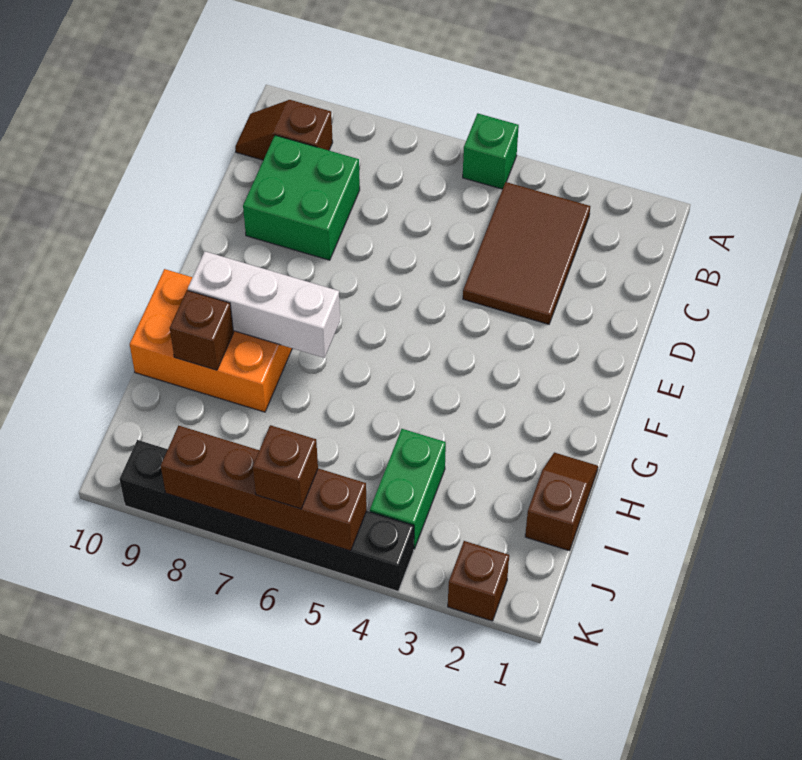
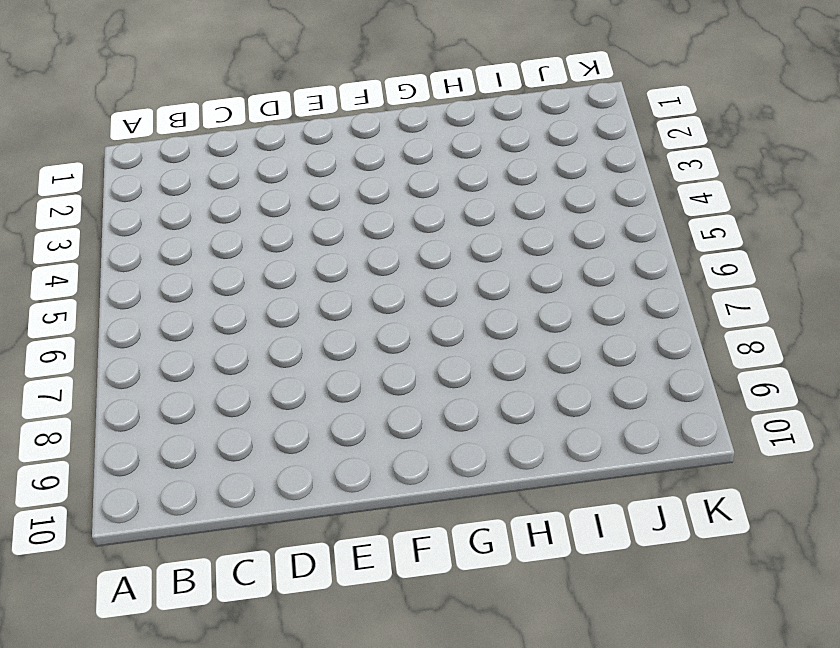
none -> green brick A5 level 1
none -> brown tile B3:D4 level 1
none -> brown slope B9:B10 level 1 top 9

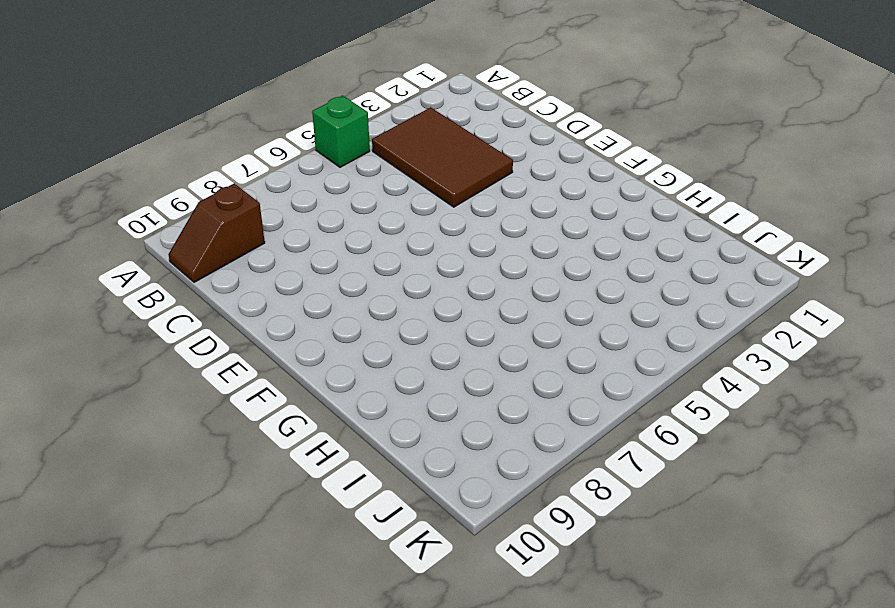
none -> green brick C8:D9 level 1
none -> orange brick G8:H10 level 1
none -> brown slope H1:I1 level 1 top I

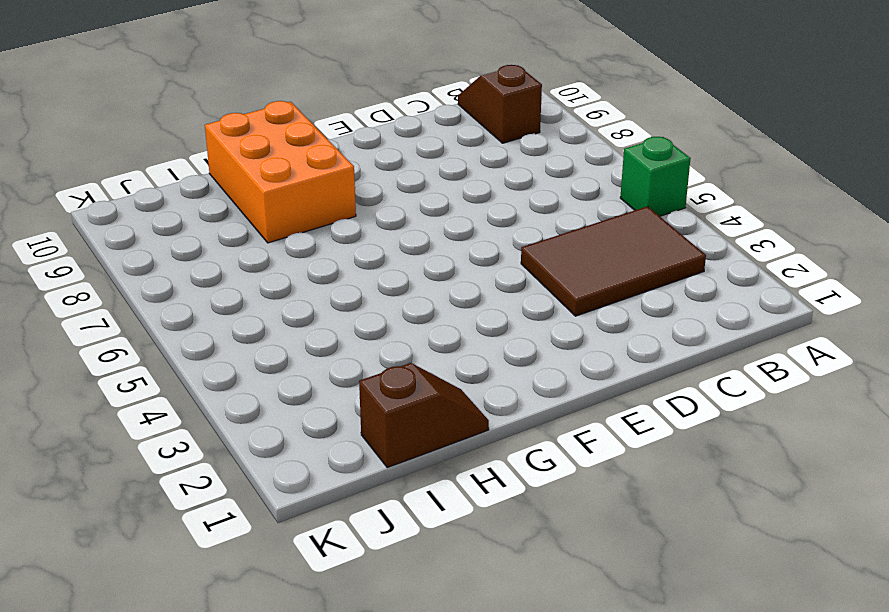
none -> green brick C8:D9 level 1
none -> green brick I4:J4 level 1
none -> brown brick K2 level 1

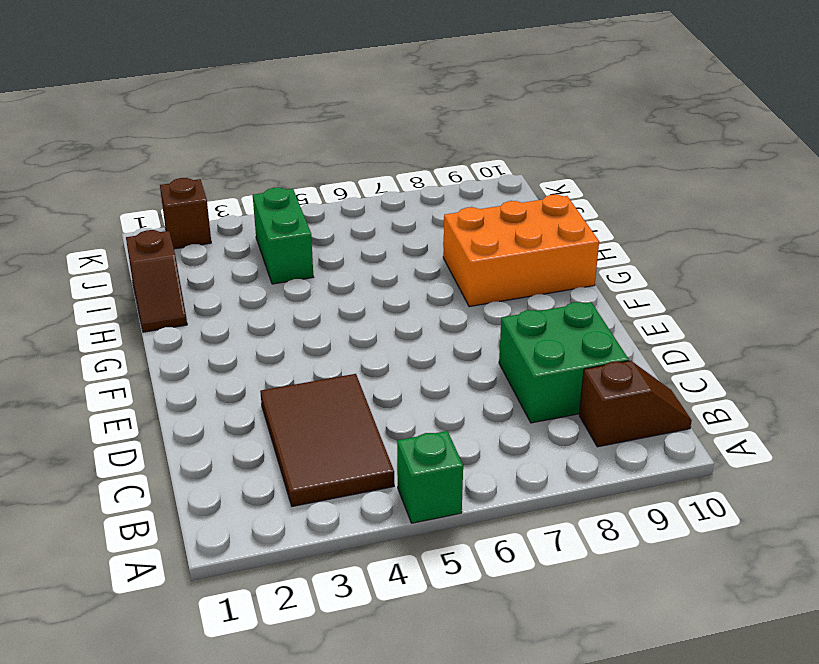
none -> black brick K4:K9 level 1
none -> white brick G7:G9 level 2
none -> brown brick H9 level 2

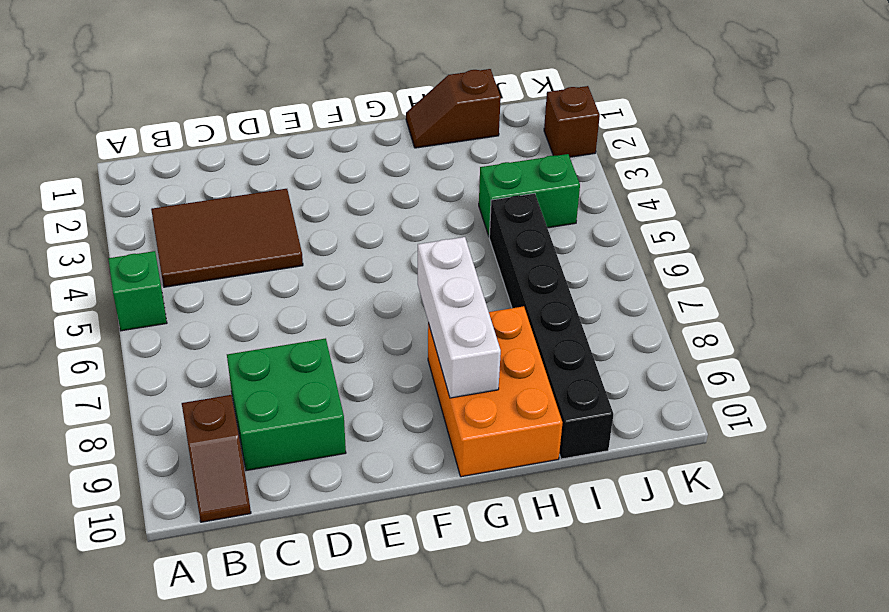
black brick I5:I10 level 1 -> black brick K4:K9 level 1
none -> brown brick H9 level 2
none -> brown brick K5:K8 level 2
none -> brown brick K6 level 3

